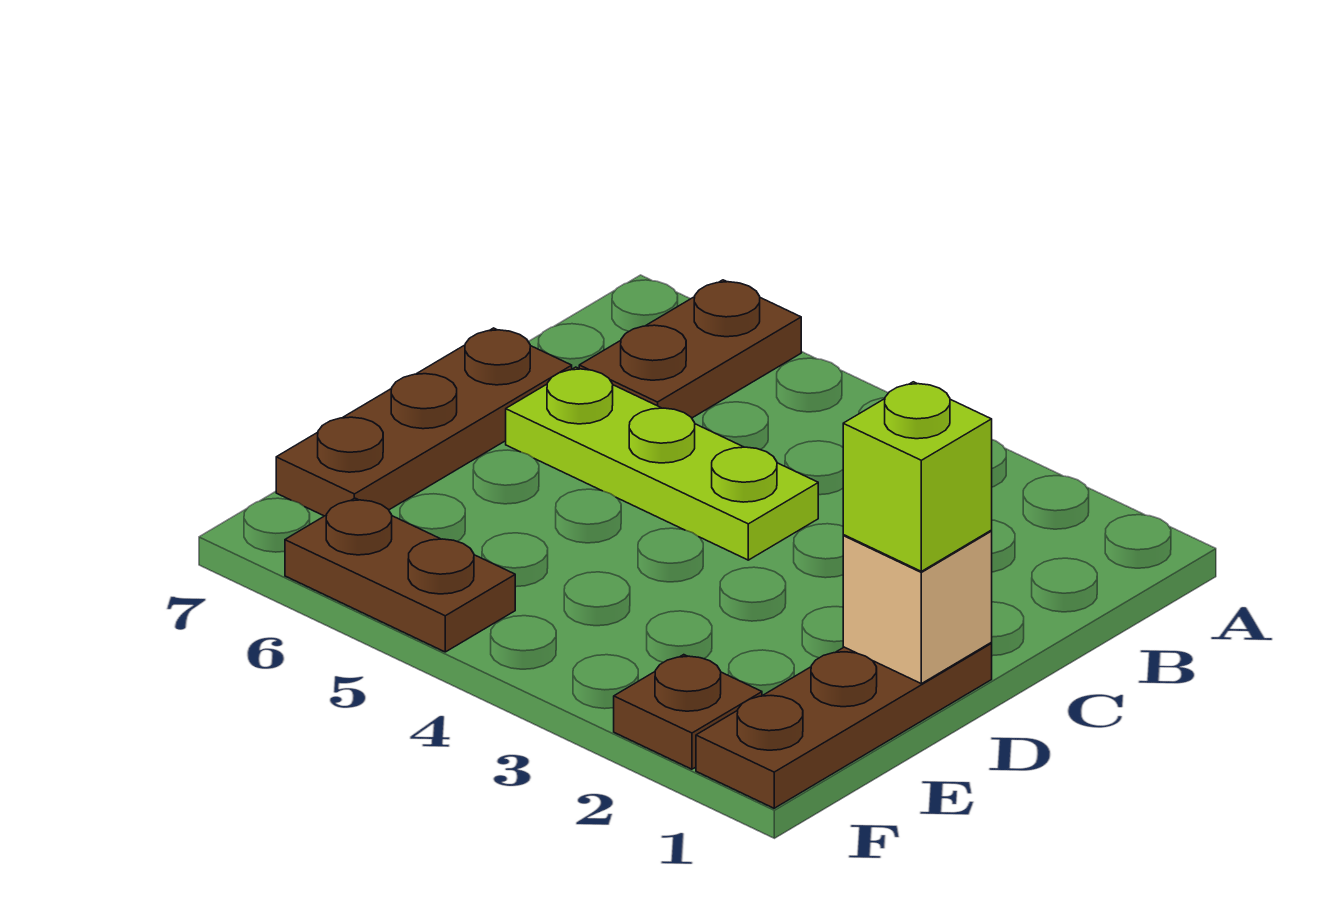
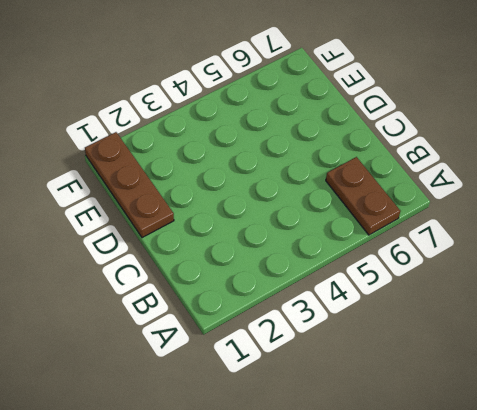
none -> lime plate C4:C6 level 1
none -> brown plate C7:E7 level 1

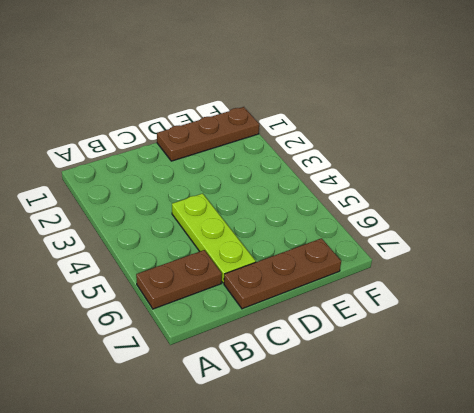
none -> brown plate F2 level 1
none -> brown plate F5:F6 level 1

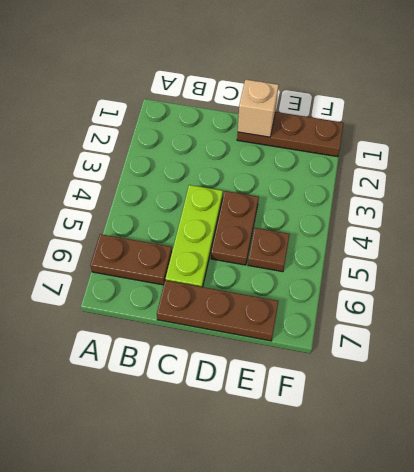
brown plate D4:D5 level 1 -> brown plate F5:F6 level 1
brown plate E5 level 1 -> brown plate F2 level 1
none -> lime brick D1 level 3

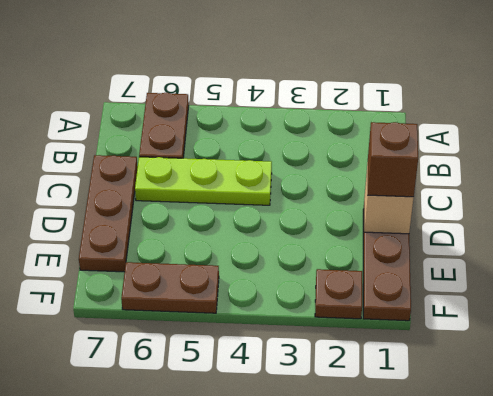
brown brick D1 level 3 -> lime brick D1 level 3

